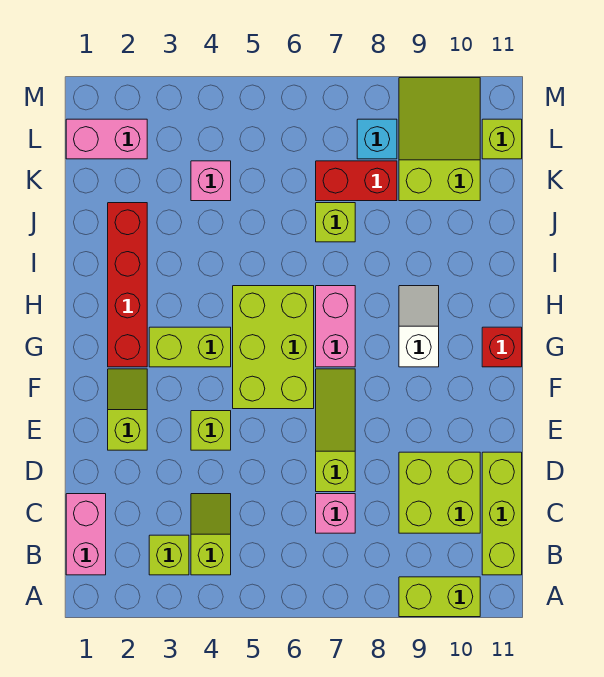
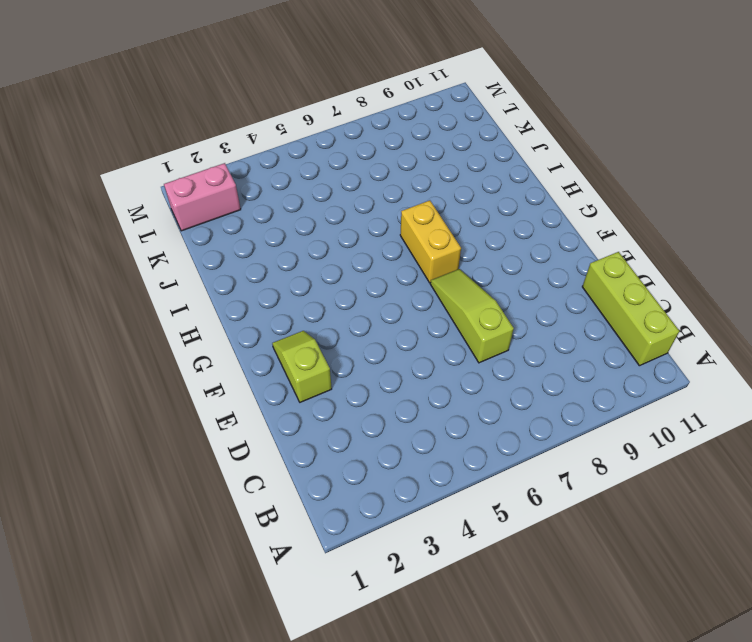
yellow brick G7:H7 level 1 -> pink brick G7:H7 level 1
none -> lime brick A9:A10 level 1
none -> pink brick B1:C1 level 1
none -> lime brick B3 level 1

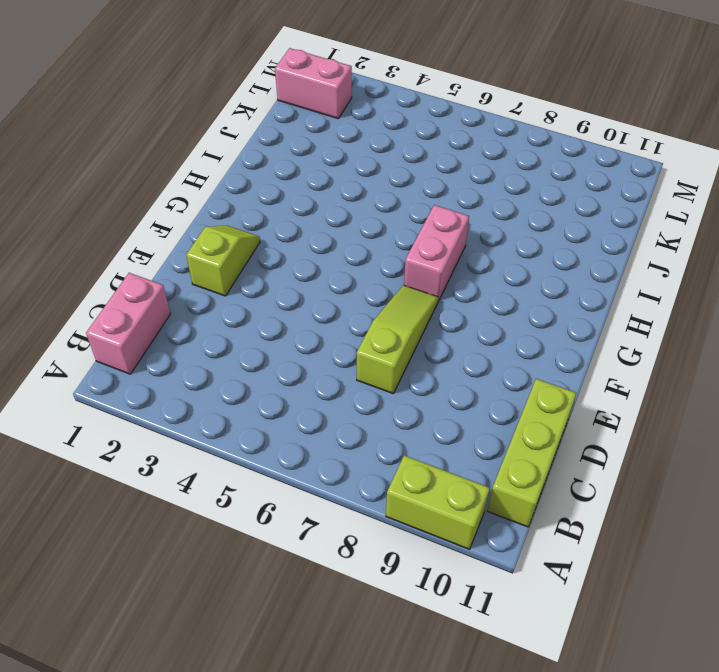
none -> lime brick B3 level 1
none -> lime slope B4:C4 level 1 top B
none -> pink brick C7 level 1

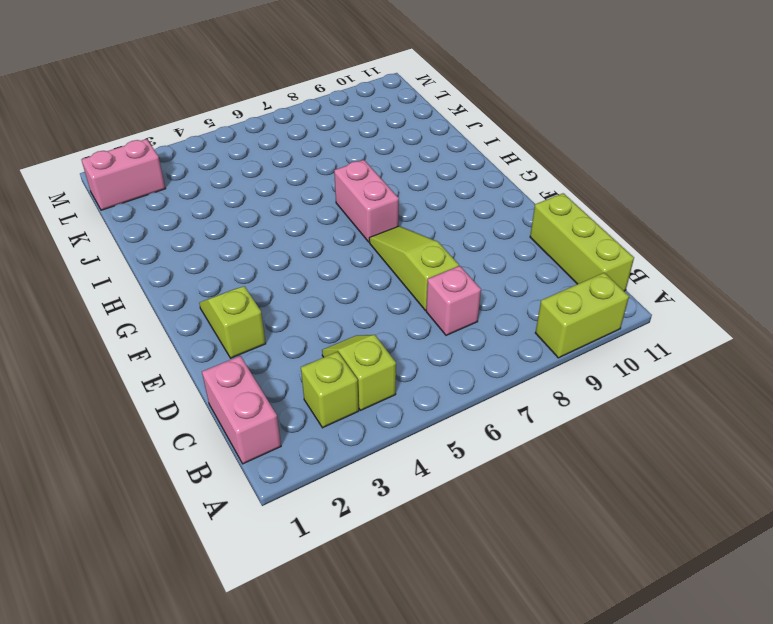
none -> lime brick C9:D10 level 1
none -> lime brick E4 level 1
none -> lime brick F5:H6 level 1

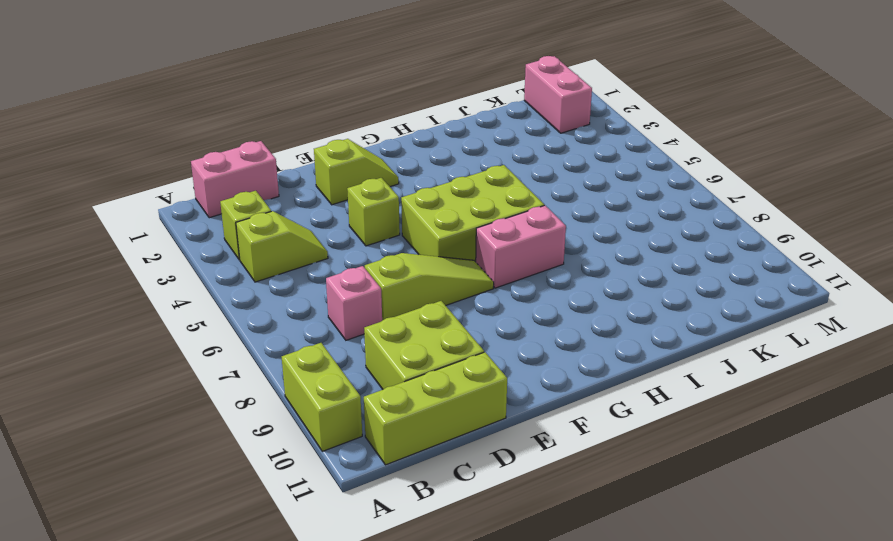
none -> red brick G2:J2 level 1
none -> lime brick G3:G4 level 1
none -> white slope G9:H9 level 1 top G

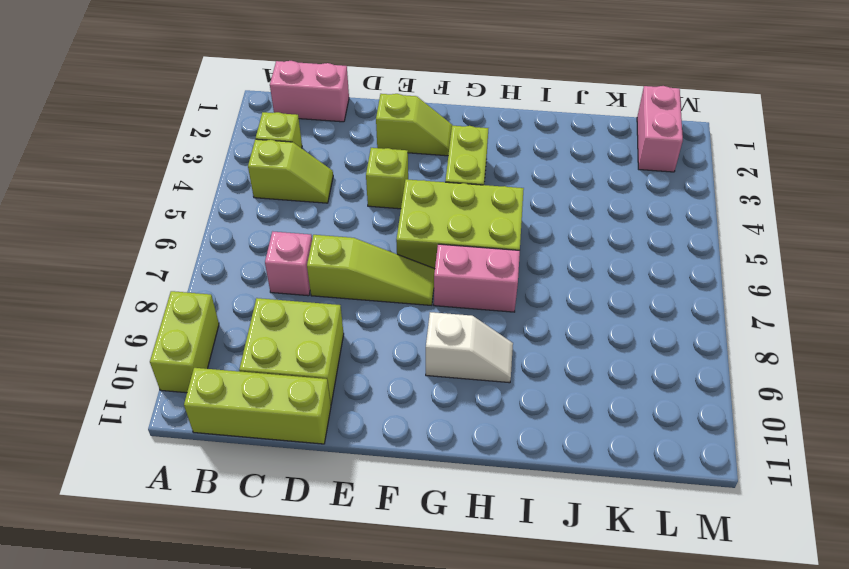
none -> red brick G2:J2 level 1
none -> red brick G11 level 1
none -> lime brick J7 level 1

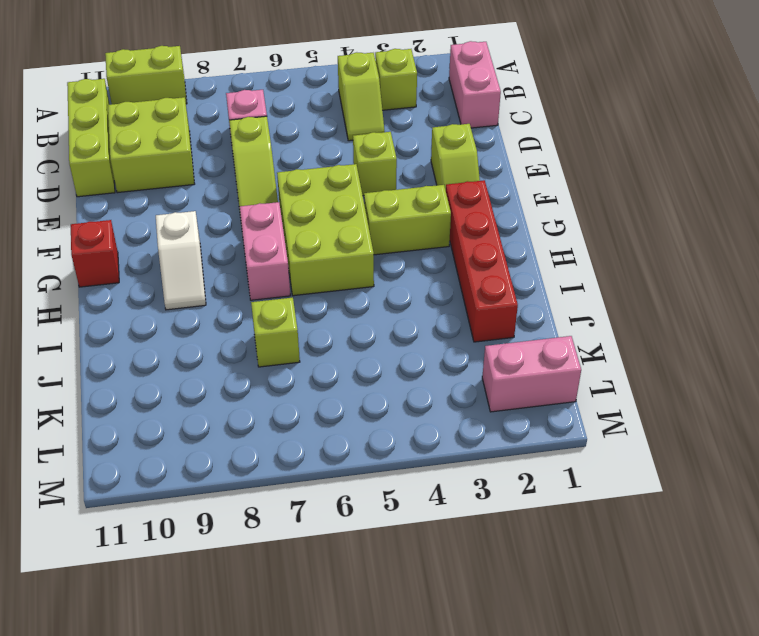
none -> pink brick K4 level 1
none -> red brick K7:K8 level 1
none -> lime slope K9:M10 level 1 top K

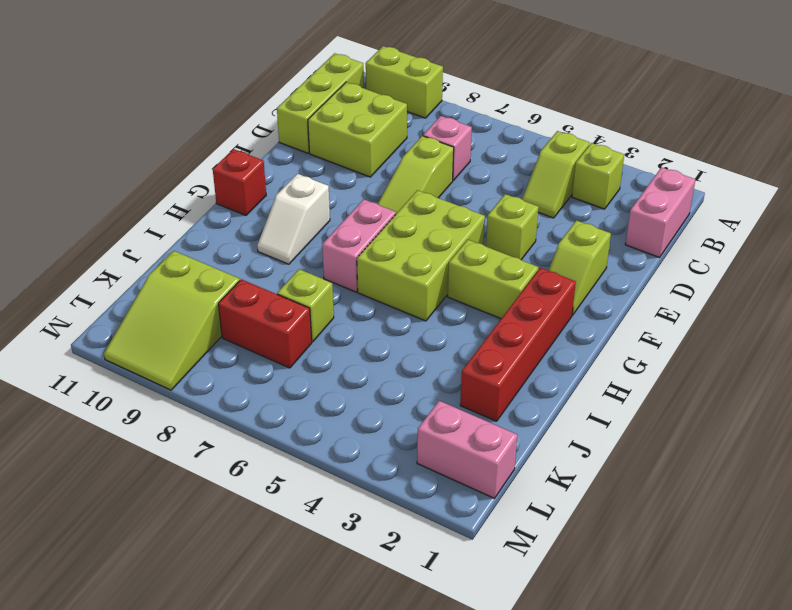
none -> pink brick K4 level 1
none -> cyan brick L8 level 1
none -> lime brick L11 level 1

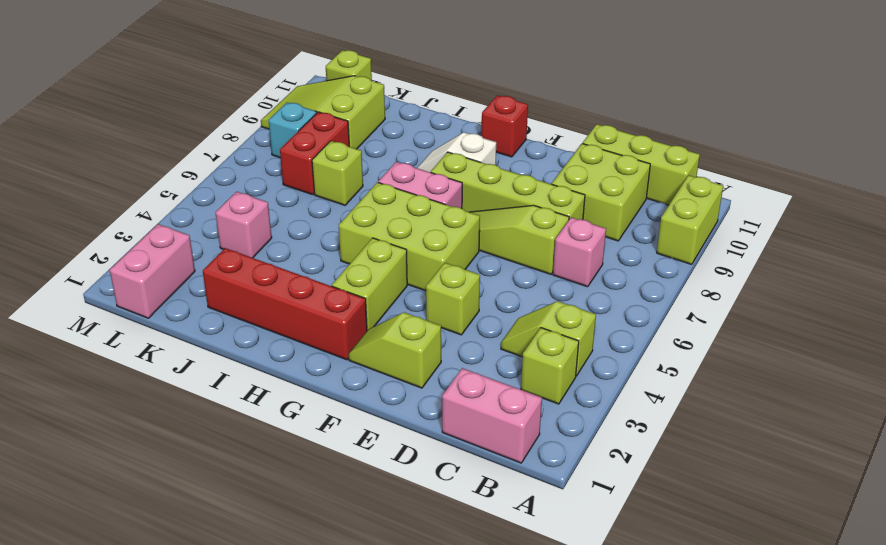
lime brick D8:G8 level 1 -> none

